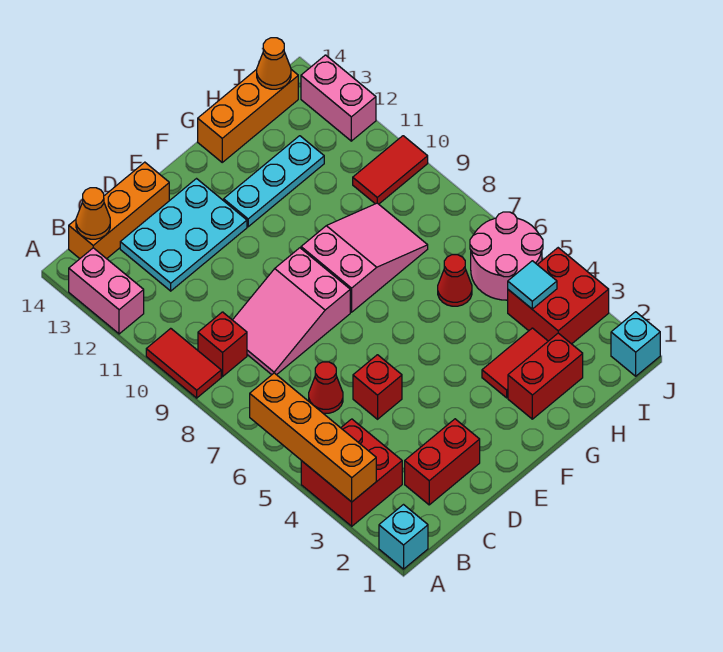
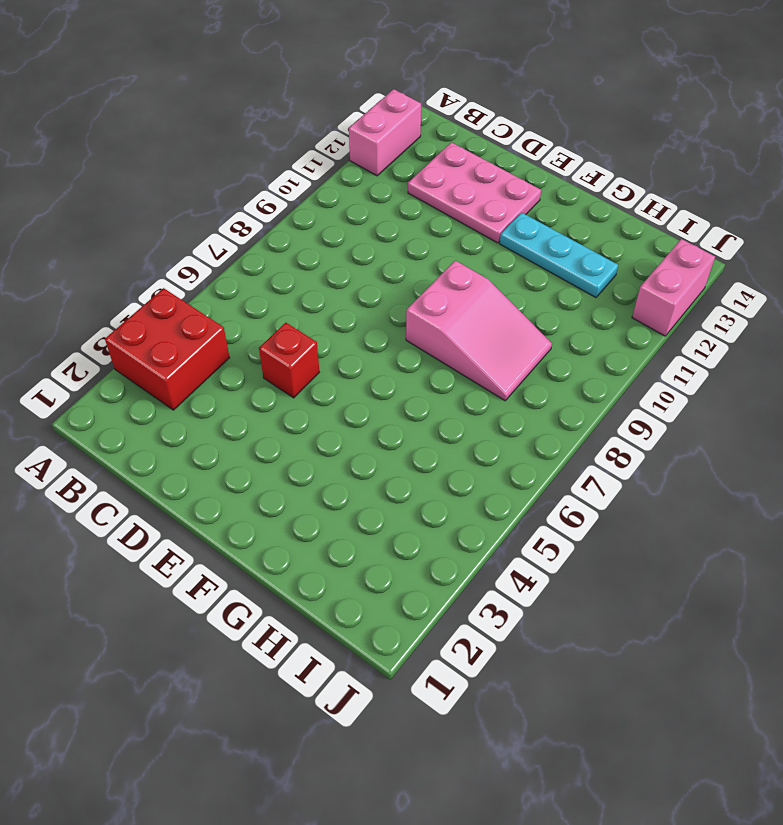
pink plate C12:E13 level 1 -> cyan plate C12:E13 level 1
none -> cyan brick A1 level 1
none -> red tile A9:A10 level 1
none -> red brick B9 level 1

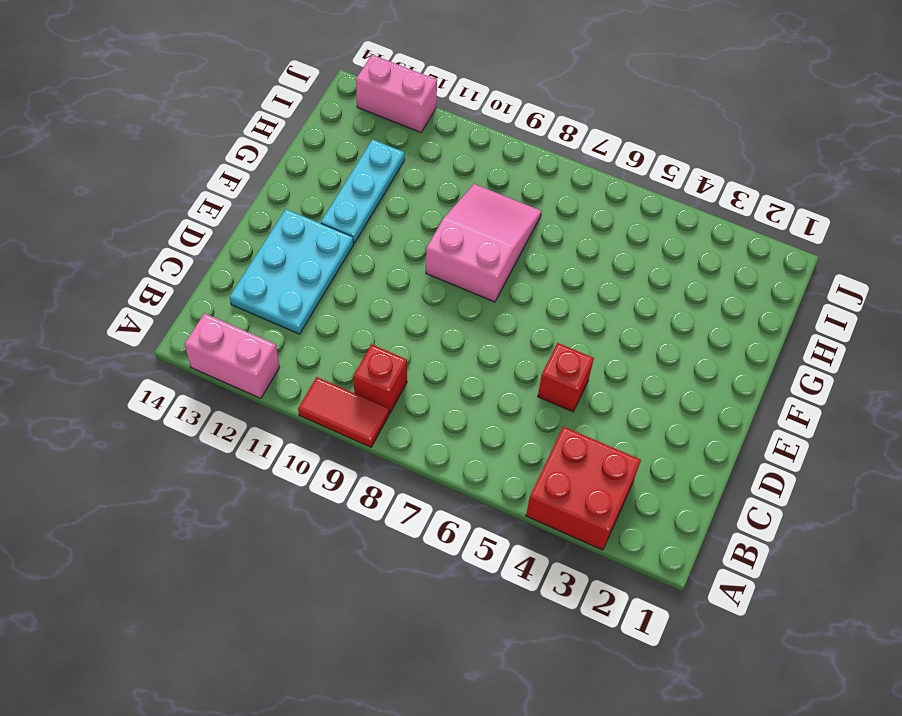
none -> cyan brick A1 level 1
none -> orange brick B14:D14 level 1
none -> red brick C2:D2 level 1

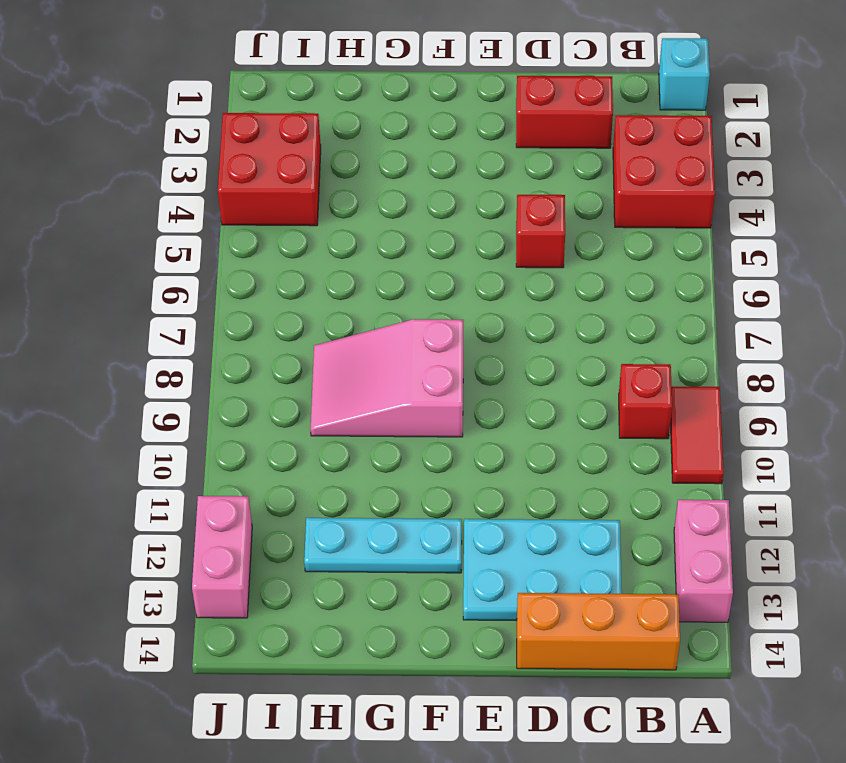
none -> red cone C6 level 1
none -> pink slope C8:E9 level 1 top E
none -> red brick G2:H2 level 1

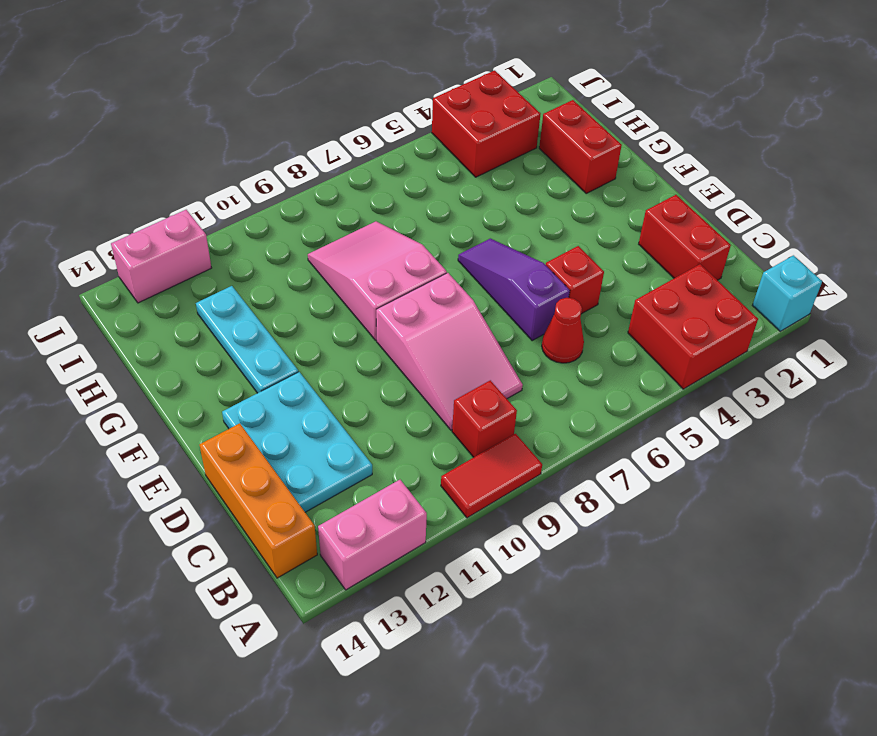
purple slope D6:F6 level 1 top D -> none
none -> red tile G3:H3 level 1
none -> orange brick G14:I14 level 1
none -> red cone H6 level 1

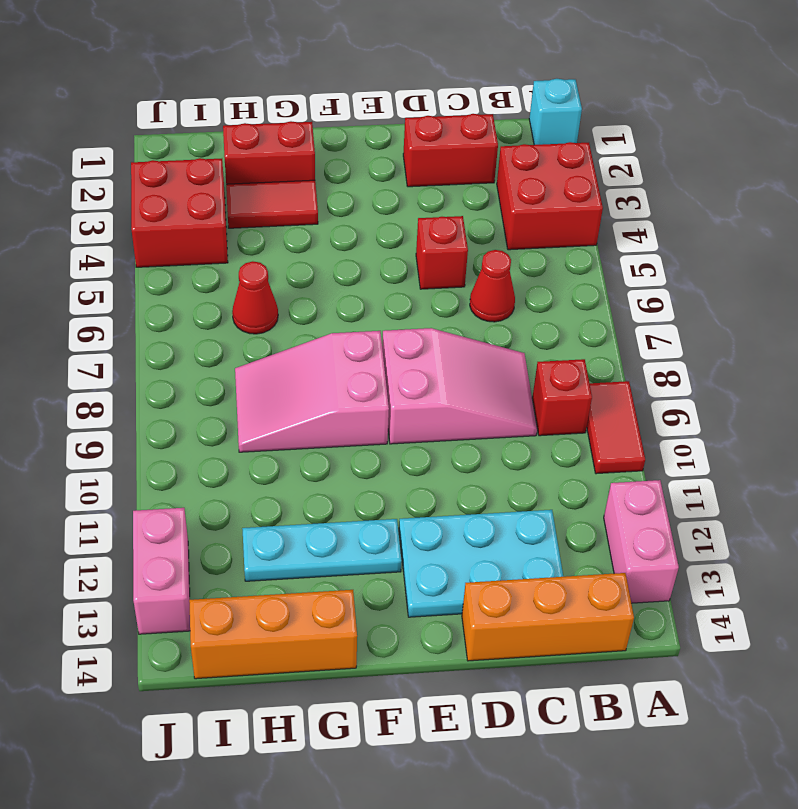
none -> pink round brick I5:J6 level 1
none -> red tile I10:J10 level 1
none -> cyan brick J1 level 1

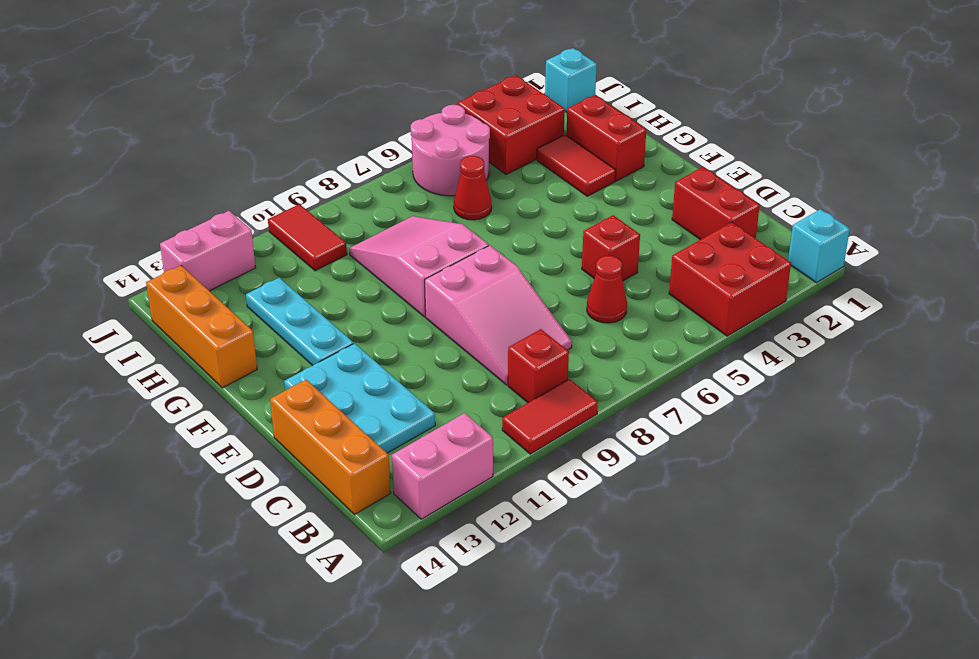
none -> orange brick A3:A6 level 2
none -> orange cone B14 level 2
none -> cyan tile I4 level 2

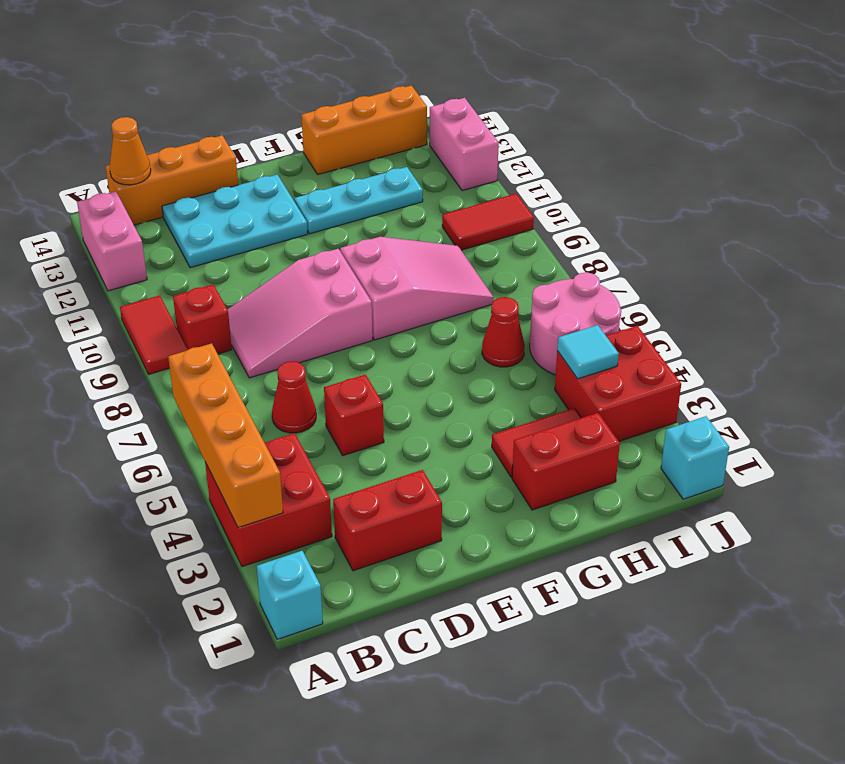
none -> orange cone I14 level 2

